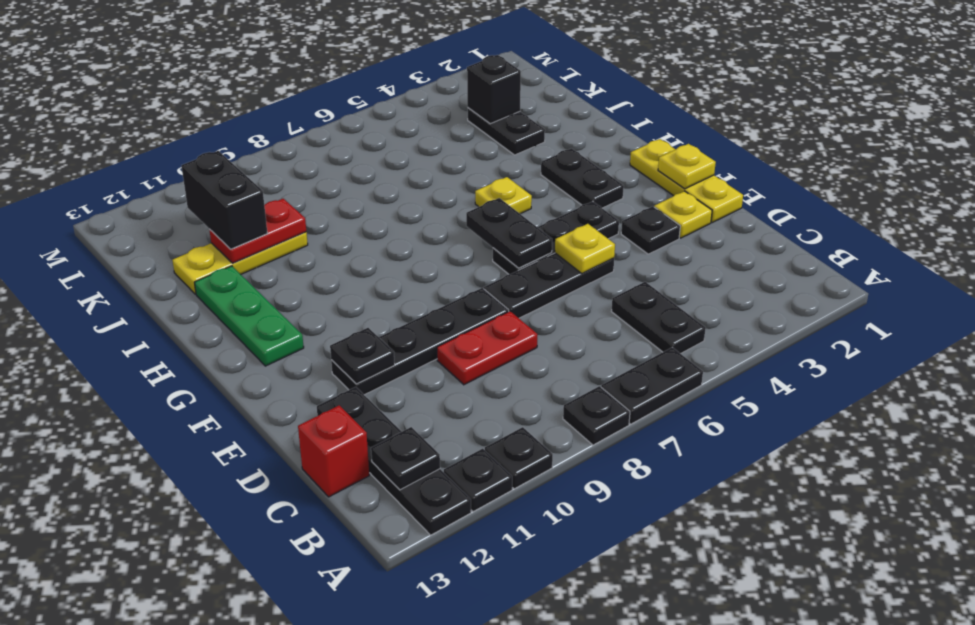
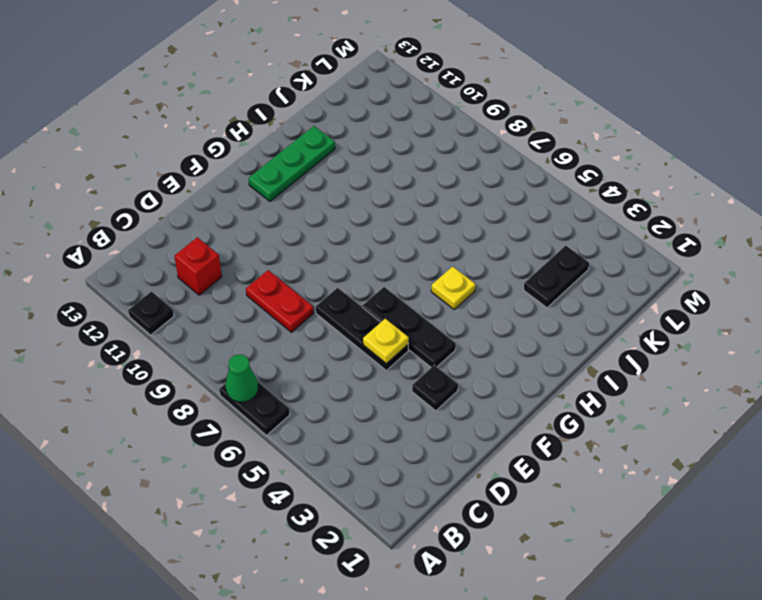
green cone A7 level 2 -> none
red brick C11 level 1 -> red brick C13 level 1
none -> black plate A8 level 1
none -> black plate A10 level 1
none -> black plate A12:D12 level 1

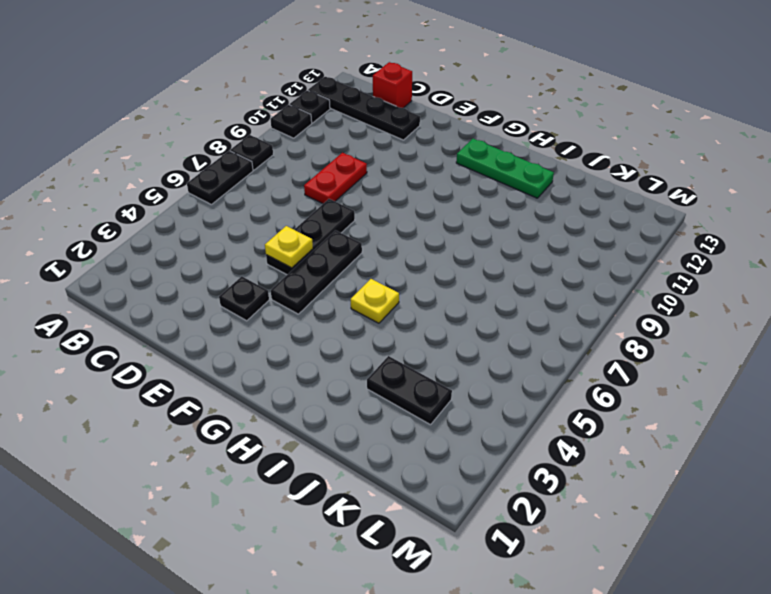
none -> black plate B5:C5 level 1
none -> yellow plate E1:G1 level 1
none -> yellow plate E2 level 1

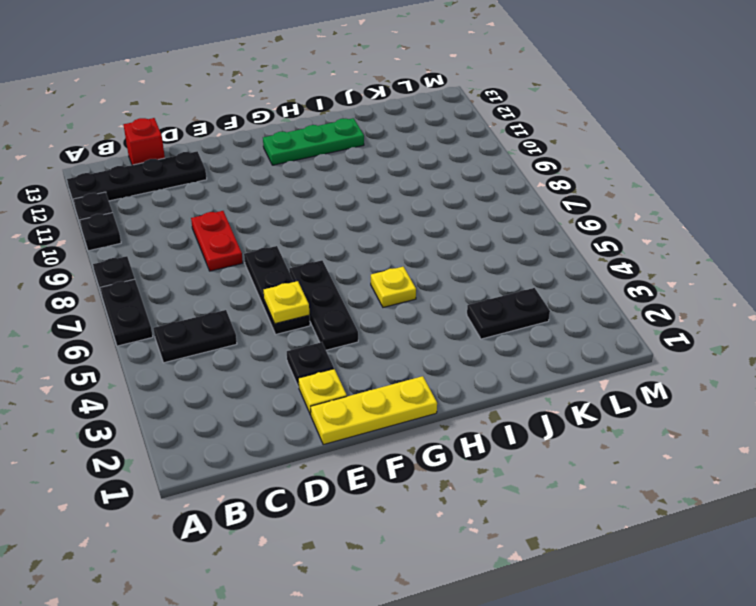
none -> black plate E8:E11 level 1
none -> black plate G3:H3 level 1
none -> yellow plate J10:J12 level 1

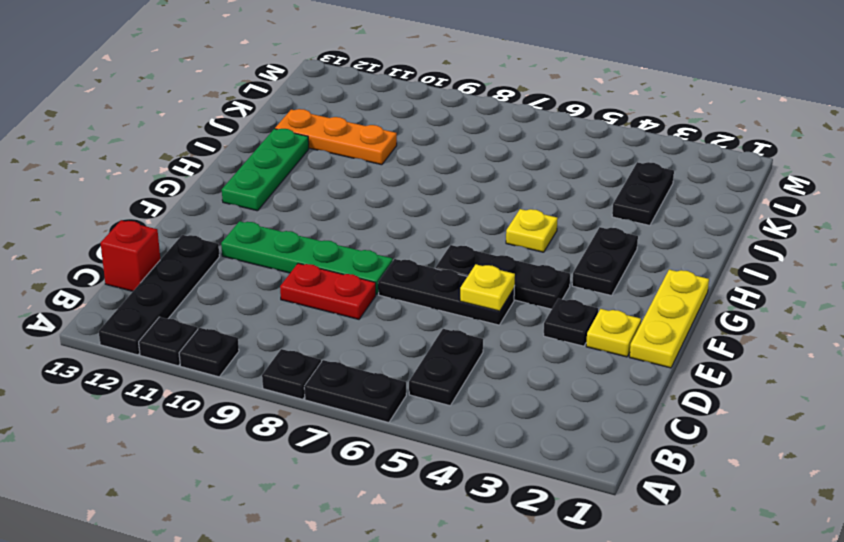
green plate E8:E11 level 1 -> black plate E8:E11 level 1
orange plate J10:J12 level 1 -> yellow plate J10:J12 level 1
none -> black plate B12 level 2
none -> black plate E11 level 2
none -> yellow plate F1 level 2

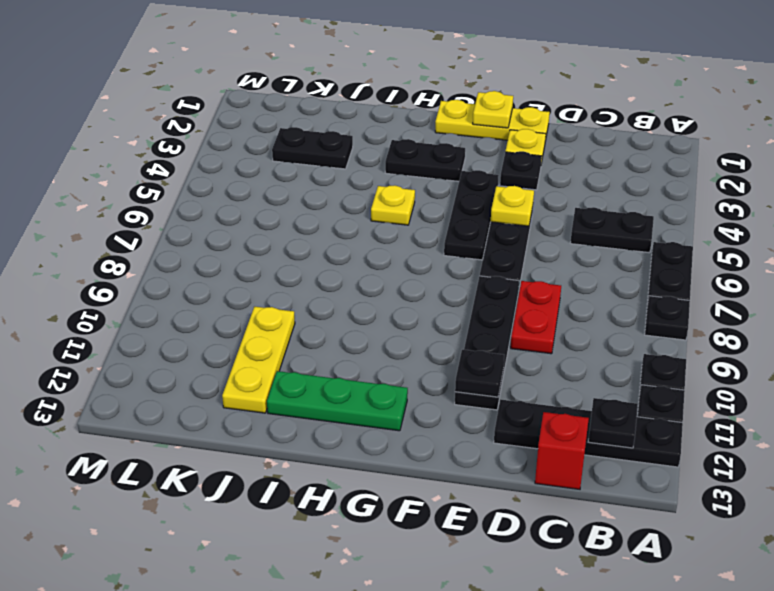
none -> black plate F6:G6 level 2
none -> red plate J10:J11 level 2
none -> black brick K3 level 2

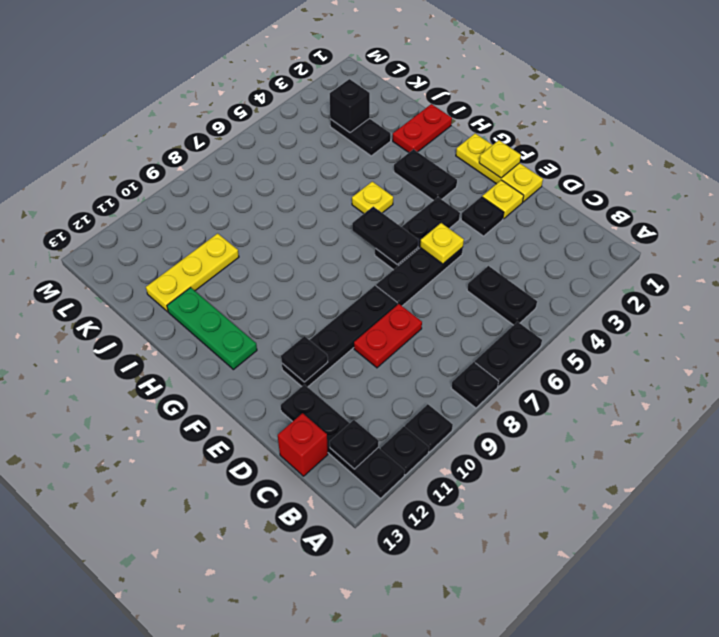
red plate I1:I2 level 1 -> red plate J10:J11 level 2
none -> black brick J11:K11 level 3

